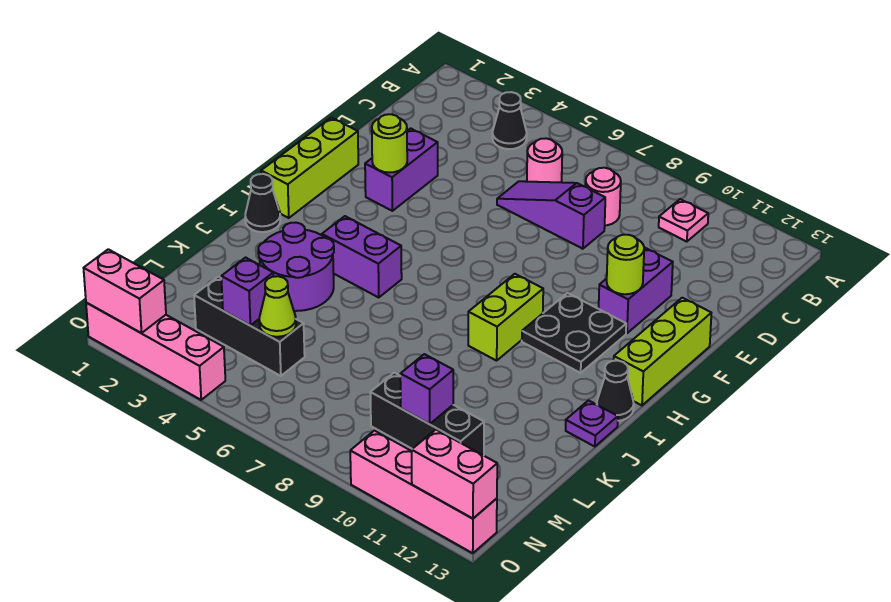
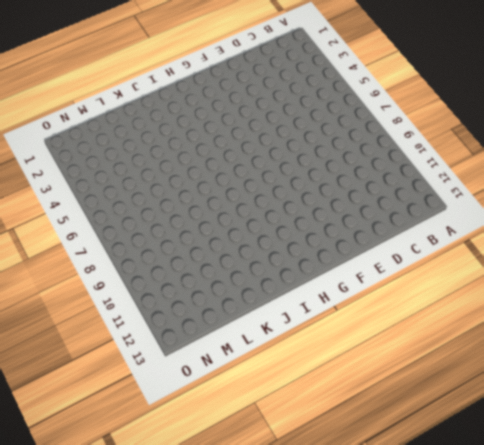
none -> black cone B4 level 1
none -> pink plate B10 level 1
none -> pink round brick C6 level 1

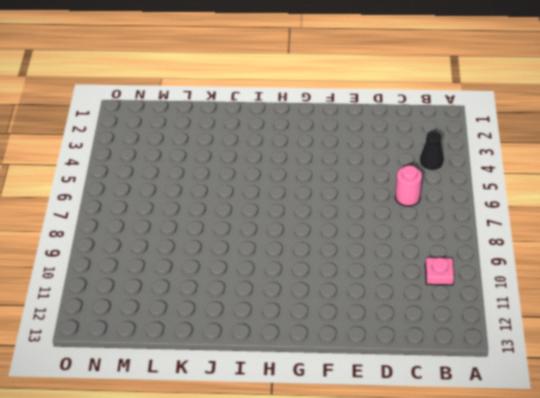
none -> pink round brick C8 level 1
none -> purple slope D6:D8 level 1 top 8
none -> purple brick E3:F3 level 1

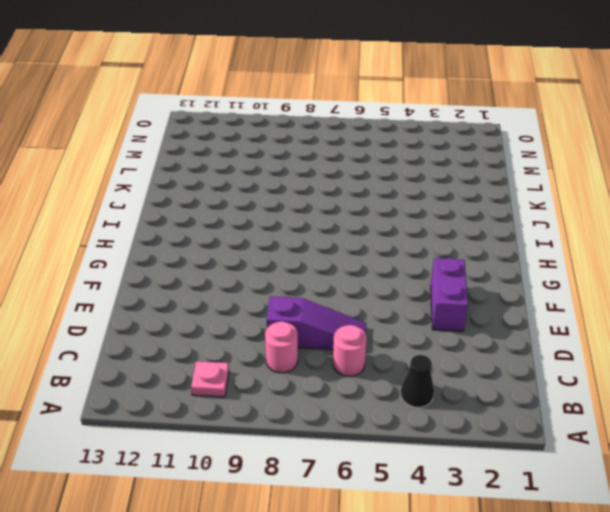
none -> purple brick E11:F11 level 1
none -> lime brick F1:H1 level 1
none -> lime brick F13:H13 level 1

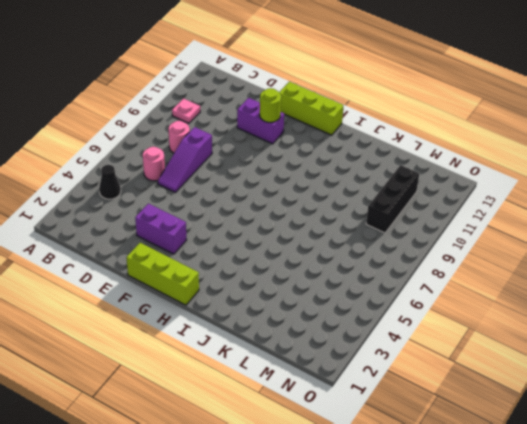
none -> black plate G10:H11 level 1
none -> lime brick H9:I9 level 1
none -> black cone I1 level 1

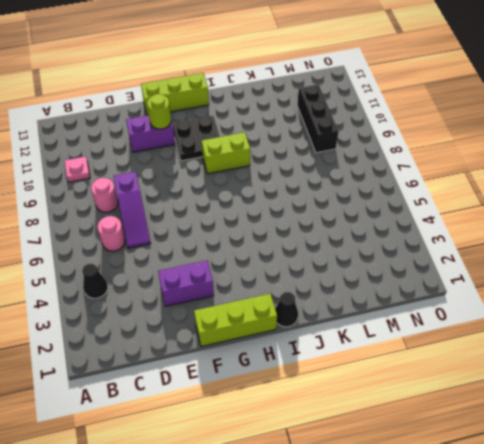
none -> purple brick I4:I5 level 1
none -> black cone I13 level 1
none -> purple round brick J3:K4 level 1

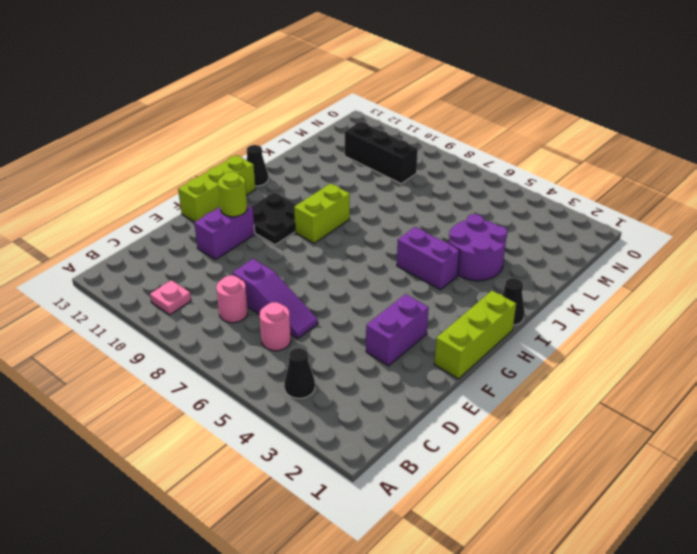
none -> purple plate J13 level 1
none -> black brick M3:M5 level 1
none -> pink brick O1:O4 level 1

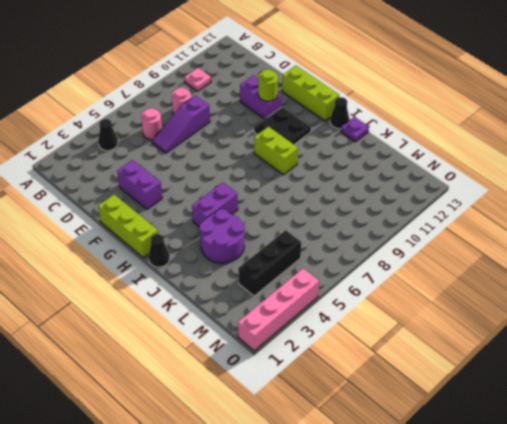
none -> black brick M9:M11 level 1
none -> pink brick O10:O13 level 1
none -> lime round brick F3 level 2

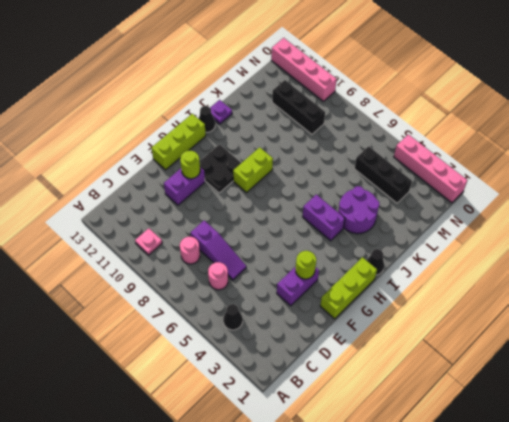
none -> purple brick M4 level 2
none -> lime cone M5 level 2
none -> purple brick M10 level 2

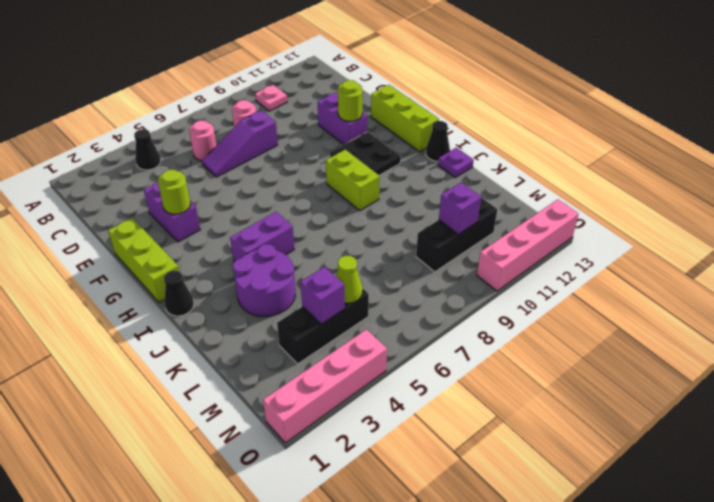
none -> pink brick O1:O2 level 2
none -> pink brick O12:O13 level 2

